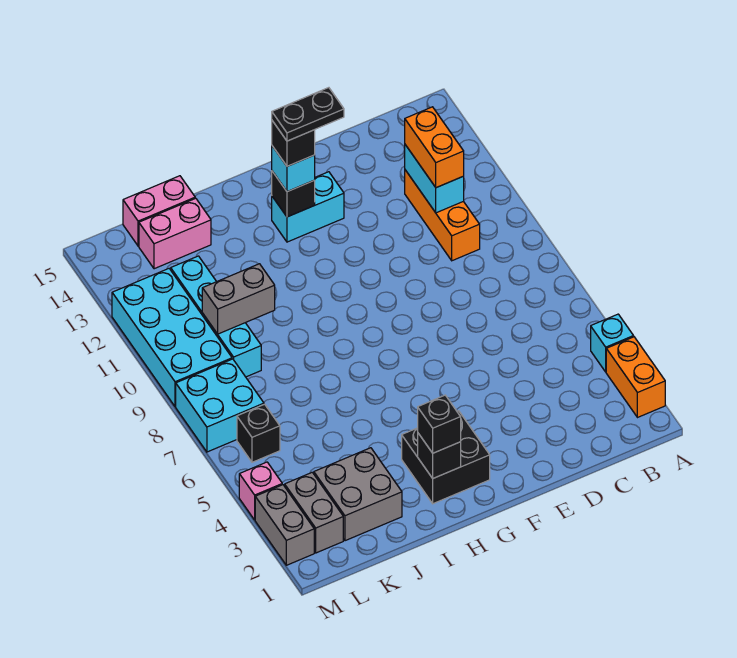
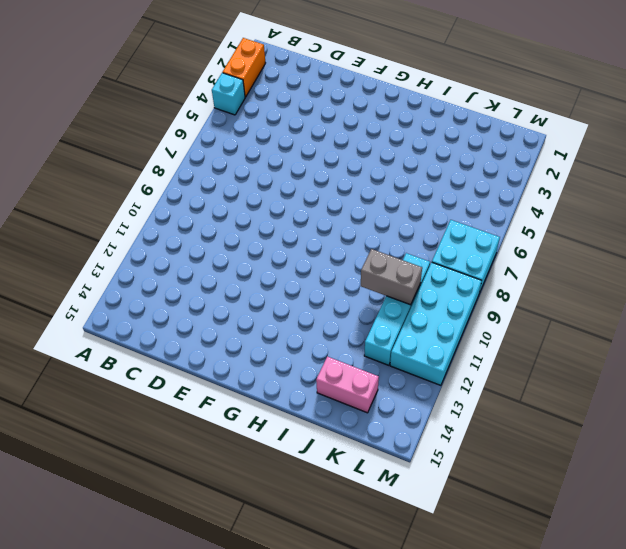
none -> orange brick C10:C12 level 1
none -> cyan brick F13:G13 level 1
none -> black brick G2:H3 level 1

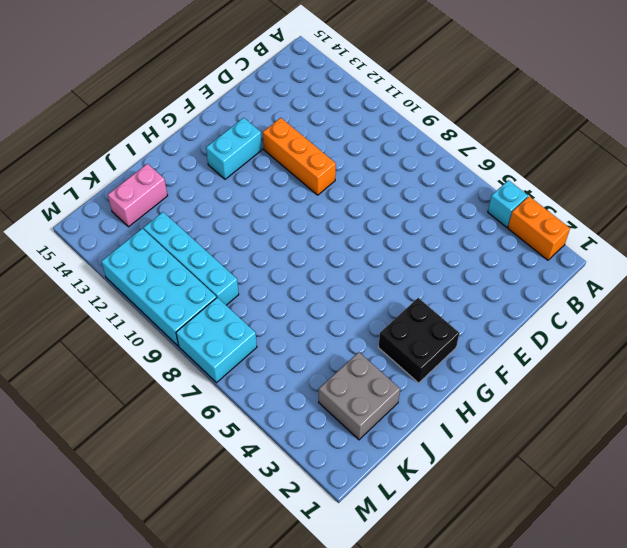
orange brick E10:E12 level 1 -> orange brick C10:C12 level 1
none -> pink brick J15:K15 level 1
none -> grey brick L2:L3 level 1
none -> black brick L6 level 1

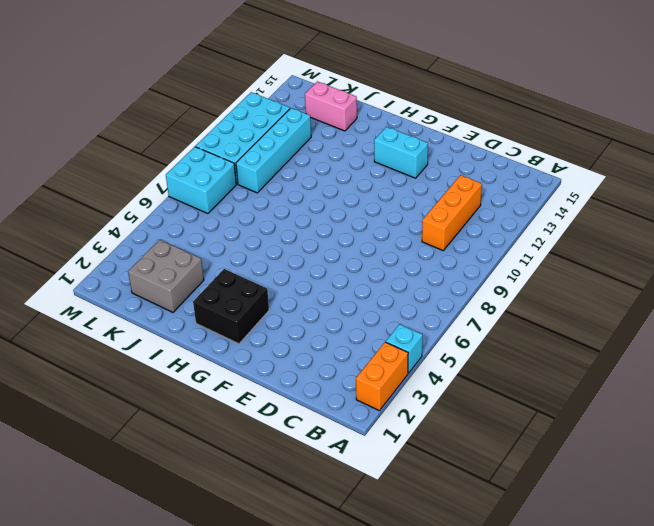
none -> pink brick J15:K15 level 1
none -> grey brick L2:L3 level 1
none -> black brick L6 level 1

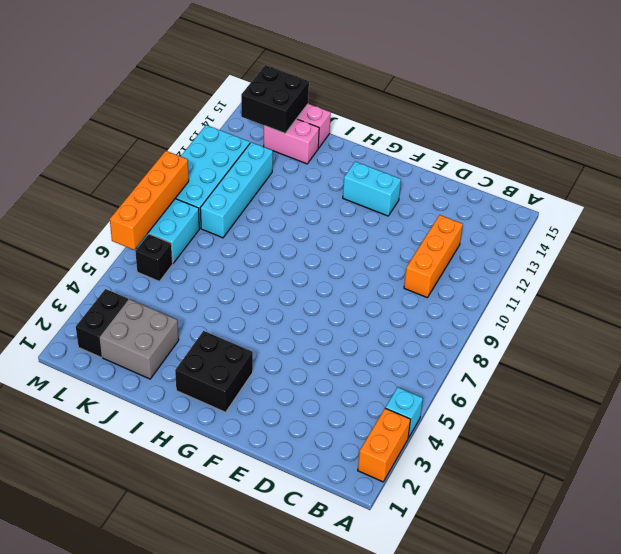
black brick K14:L15 level 2 -> none
black brick L2:L3 level 1 -> grey brick L2:L3 level 1
orange brick M6:M9 level 2 -> none
none -> grey brick M2:M3 level 1
none -> pink brick M4 level 1
none -> cyan brick C11:C12 level 2

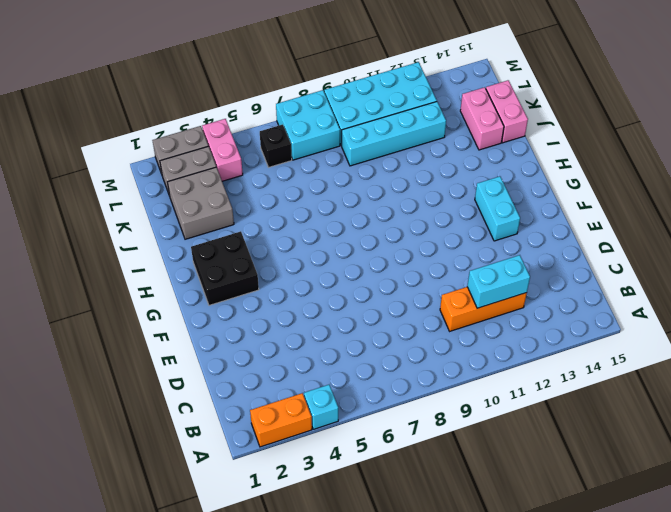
pink brick L4:M4 level 1 -> pink brick M4 level 1
none -> black brick G13 level 2
none -> black brick H2 level 2
none -> grey brick J10:K10 level 2

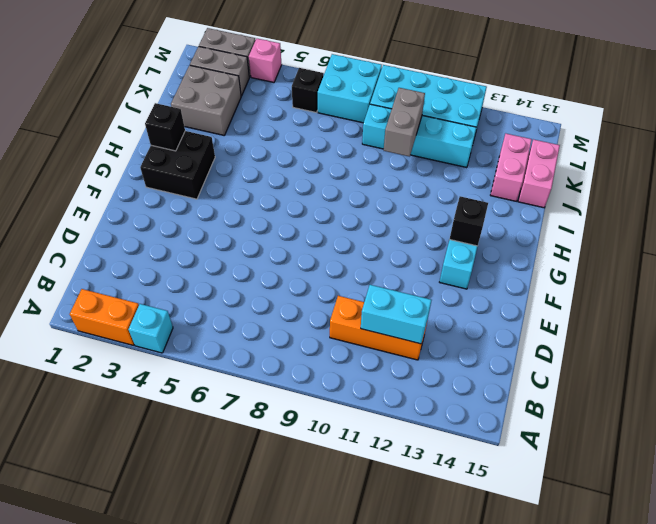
none -> orange brick C11:C12 level 3
none -> cyan brick G13 level 3
none -> black brick H2 level 3

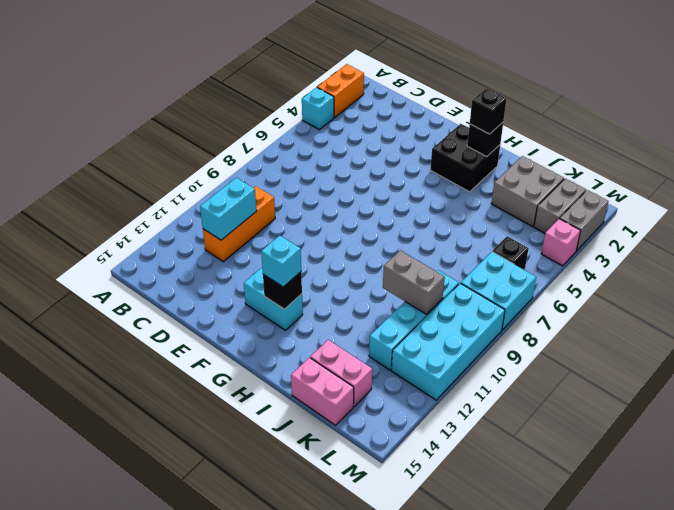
none -> orange brick C11:C12 level 3
none -> black brick G13 level 4
none -> black plate F13:G13 level 5

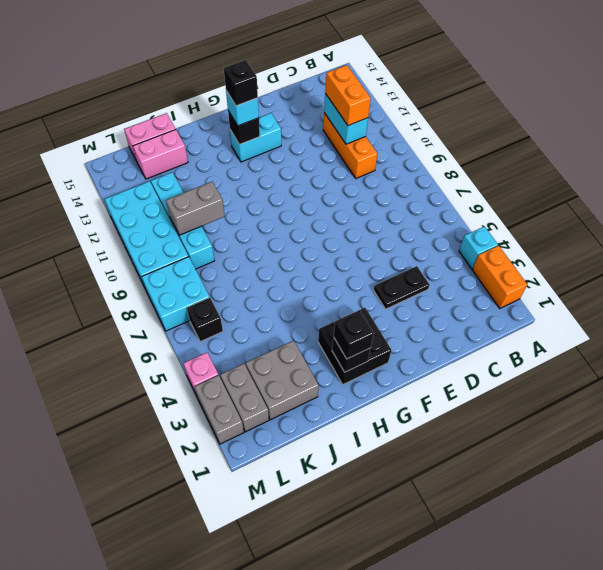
black plate D4:E4 level 1 -> black plate F13:G13 level 5

